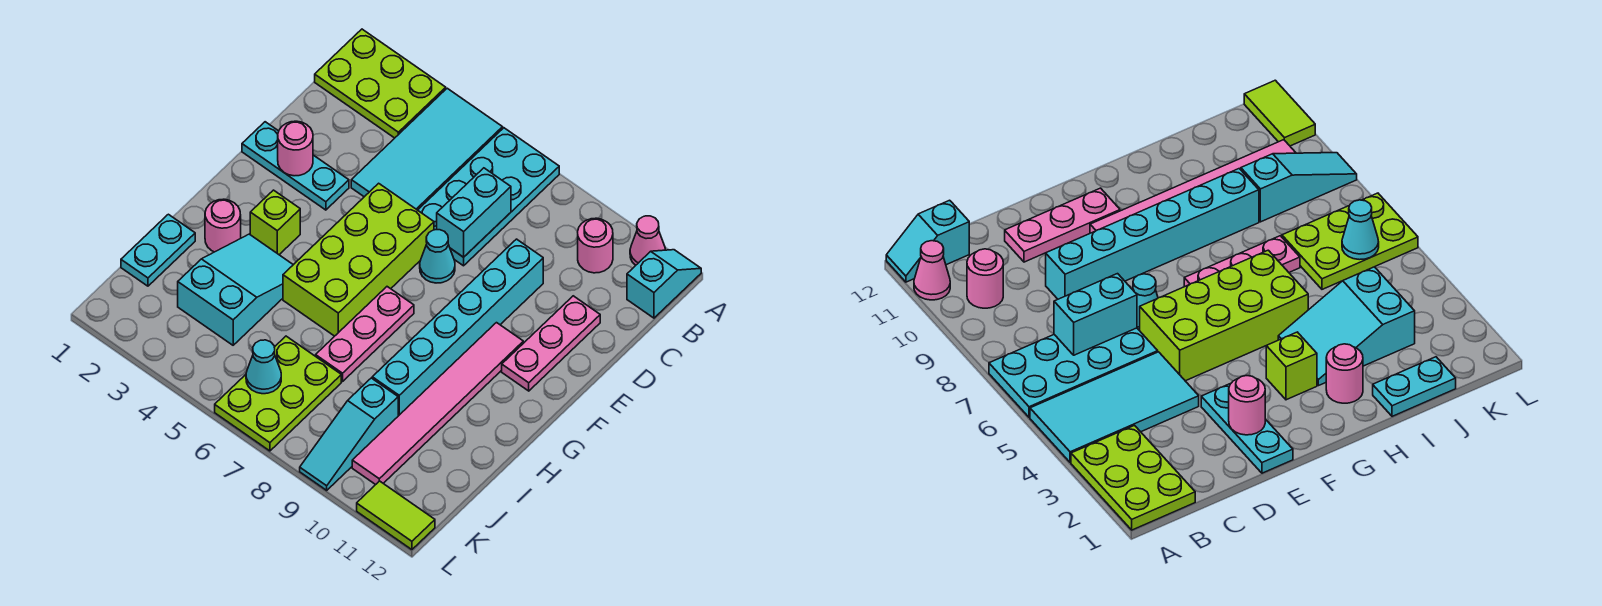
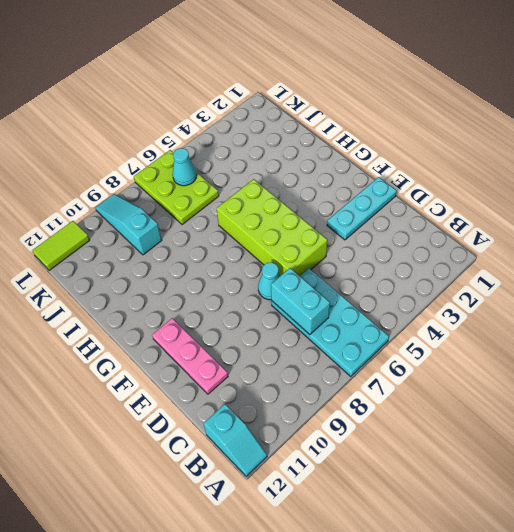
none -> lime plate A1:B3 level 1
none -> cyan tile A4:D5 level 1
none -> pink cone A11 level 1

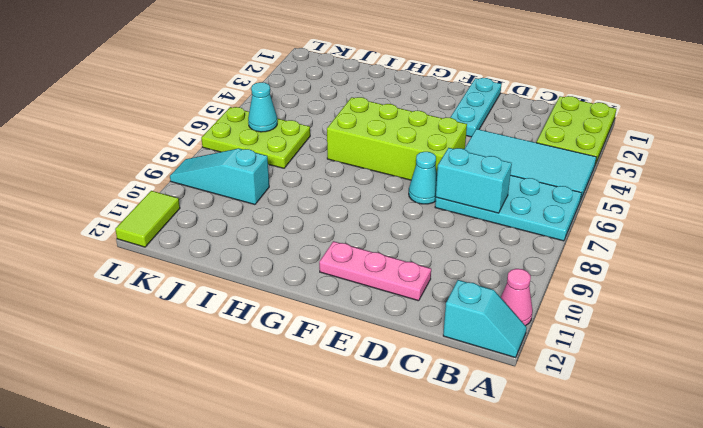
none -> pink round brick B10 level 1
none -> cyan brick D9:I9 level 1
none -> pink tile F10:K10 level 1

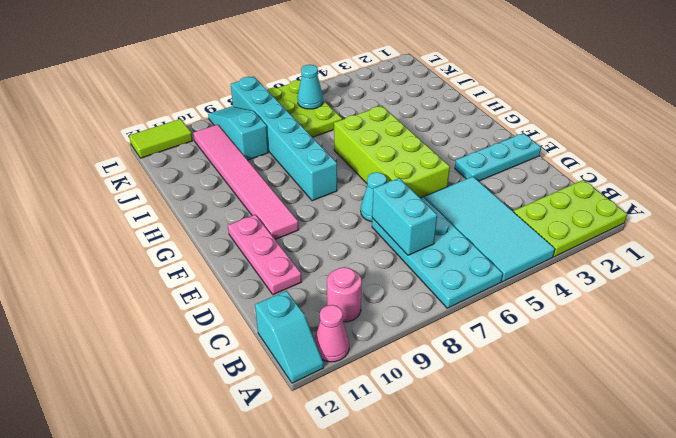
cyan brick G8:L8 level 1 -> cyan brick D9:I9 level 1
none -> lime brick G3 level 1
none -> pink plate G7:I7 level 1
none -> pink round brick H2 level 1

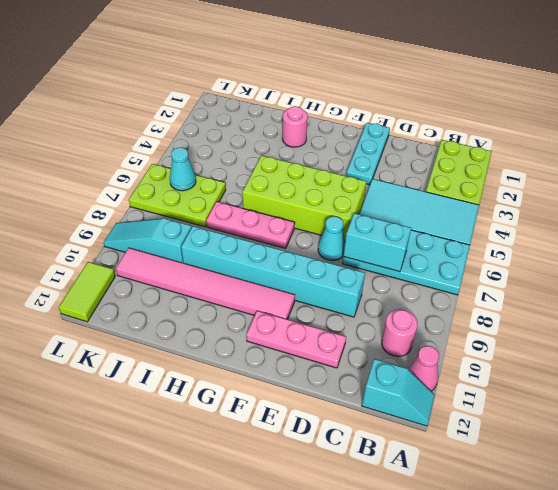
none -> lime brick G3 level 1
none -> cyan slope H3:J4 level 1 top J
none -> cyan plate I1:J1 level 1

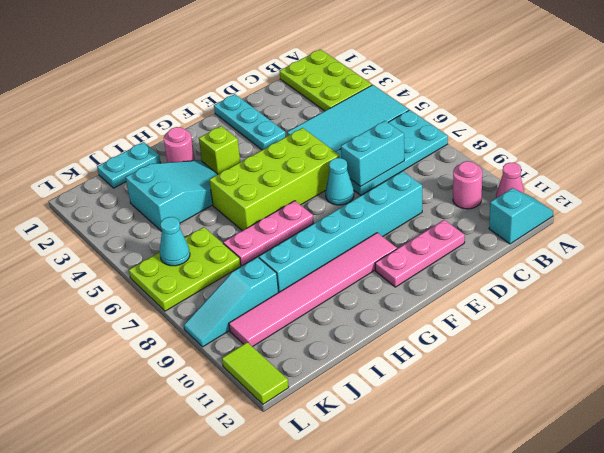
none -> pink round brick E2 level 2

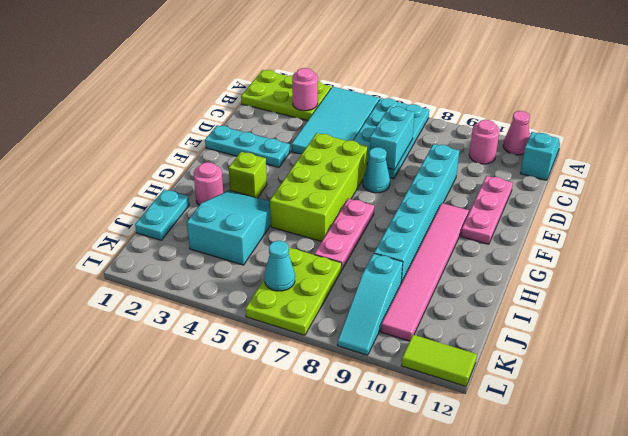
pink round brick B3 level 2 -> pink round brick E2 level 2

